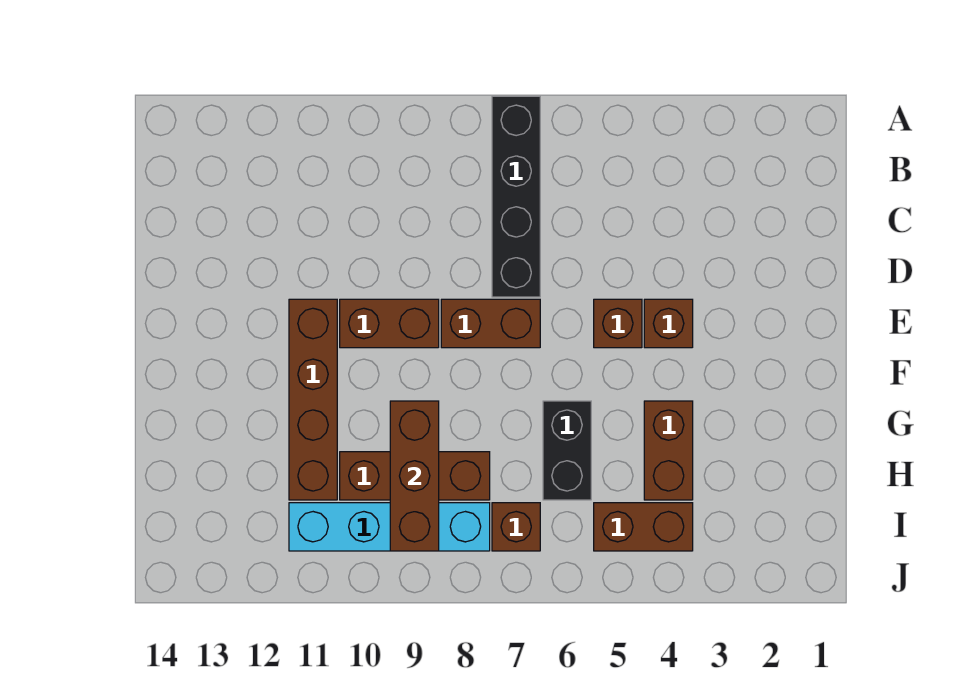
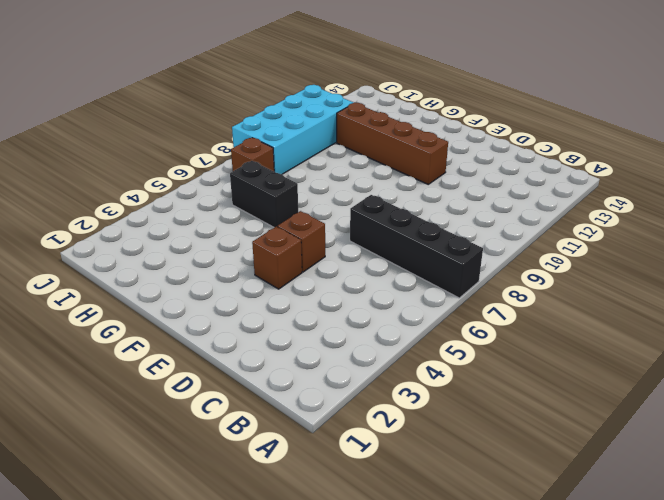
cyan brick I8:J11 level 1 -> cyan brick I8:I11 level 1
none -> brown brick E7:E8 level 1
none -> brown brick E9:E10 level 1
none -> brown brick G4:H4 level 1

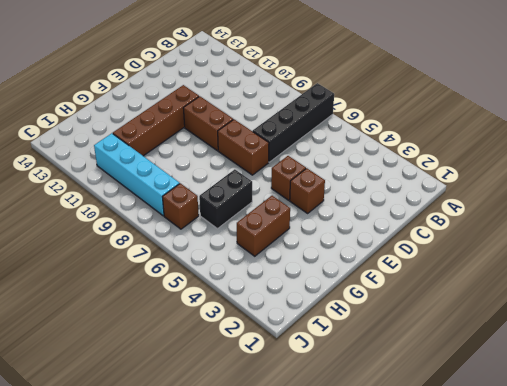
none -> brown brick H8:H10 level 1
none -> brown brick I4:I5 level 1
none -> brown brick G9:I9 level 2

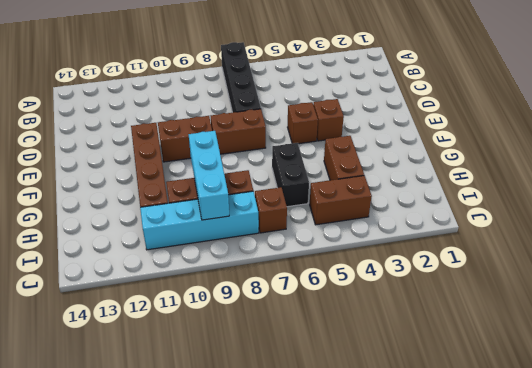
cyan brick G9:I9 level 2 -> brown brick G9:I9 level 2

